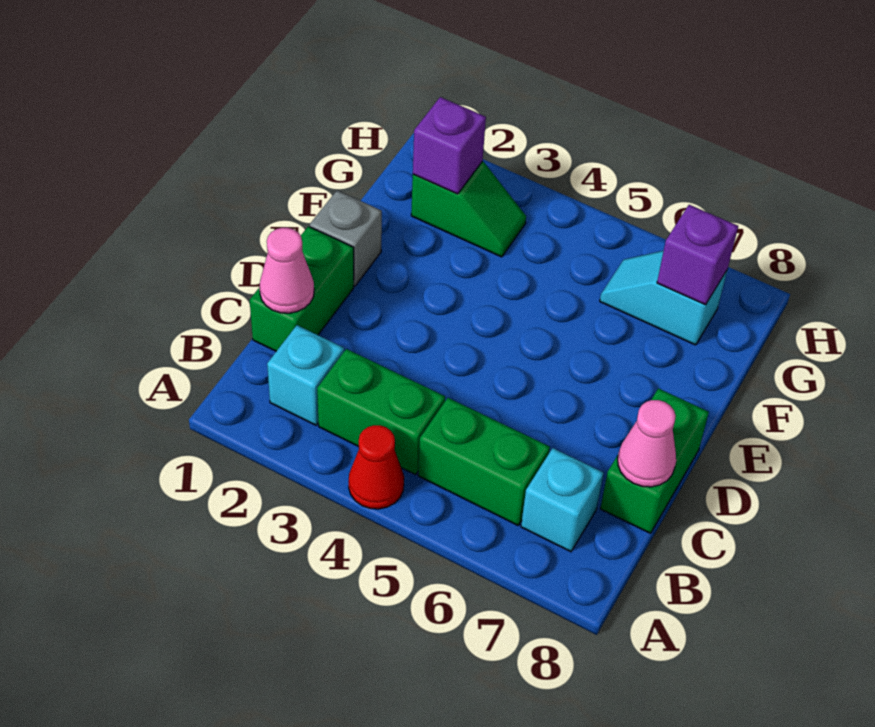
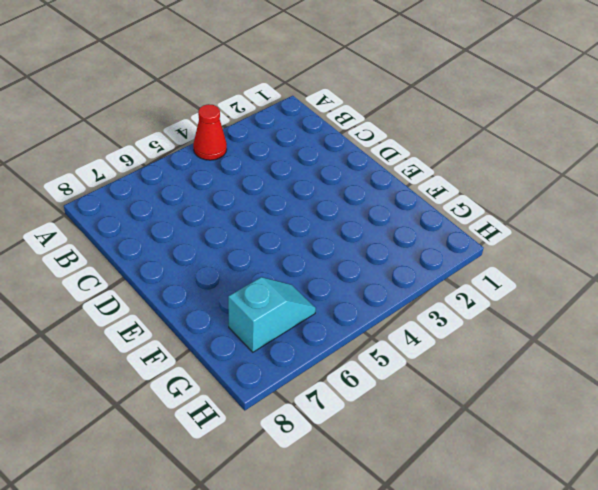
none -> cyan brick B2 level 1
none -> green brick B3:B4 level 1
none -> green brick B5:B6 level 1

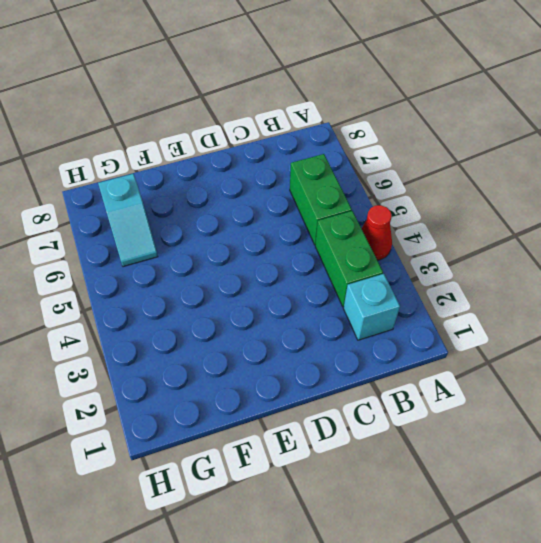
none -> cyan brick B7 level 1
none -> green brick C1:D1 level 1
none -> green brick C8:D8 level 1

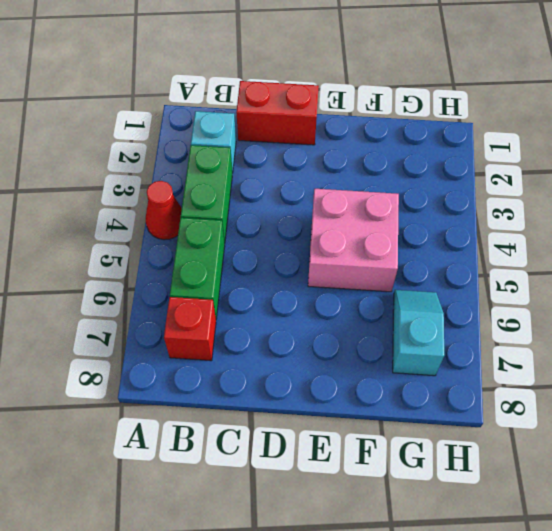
red brick B7 level 1 -> cyan brick B7 level 1
red brick C1:D1 level 1 -> green brick C1:D1 level 1
pink brick E4:F5 level 1 -> none
none -> green brick C8:D8 level 1
none -> grey brick E1 level 1
none -> green slope G2:G3 level 1 top 2

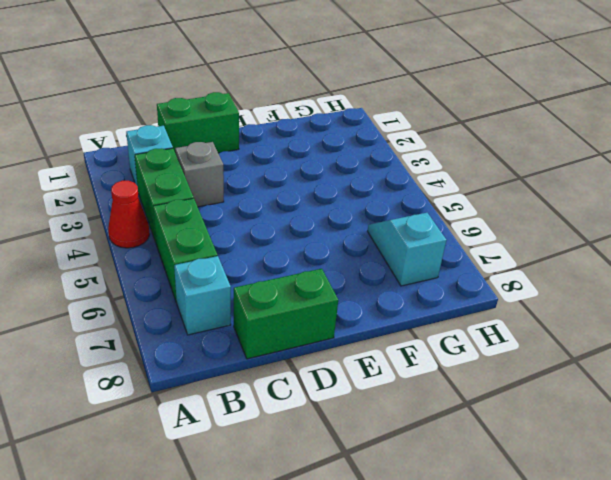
grey brick C3 level 1 -> grey brick E1 level 1
none -> green slope G2:G3 level 1 top 2
none -> pink cone C1 level 2
none -> pink cone C8 level 2

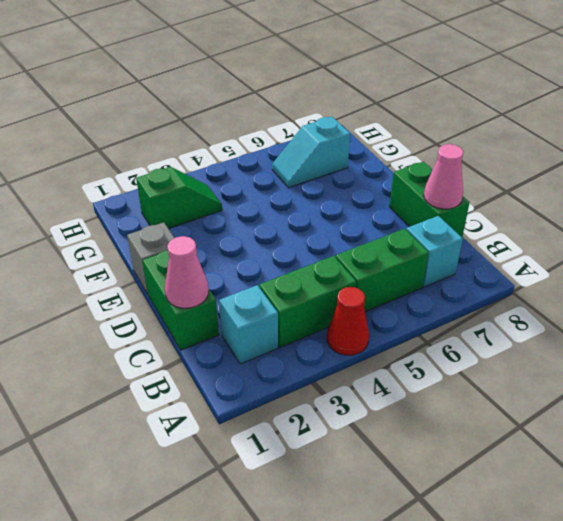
none -> purple brick G2 level 2
none -> purple brick G7 level 2

